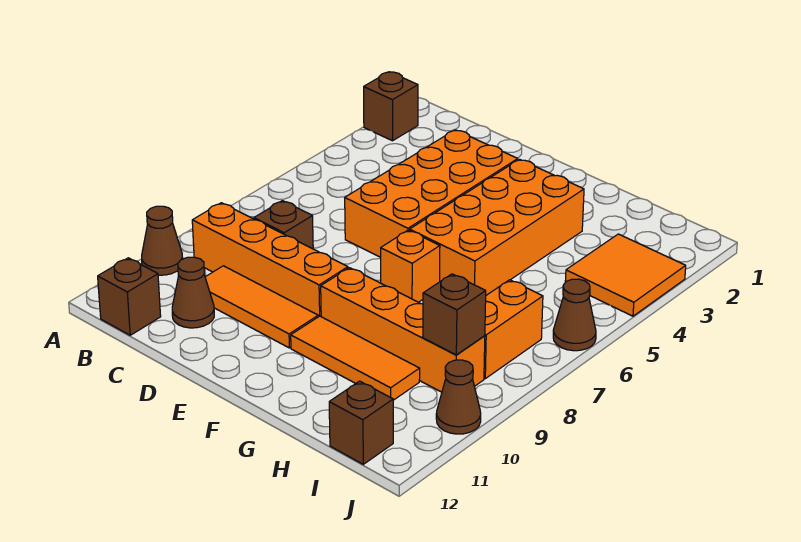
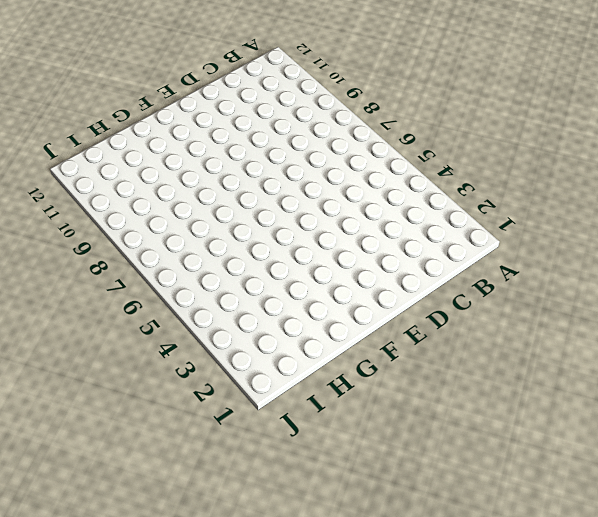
none -> brown brick A2 level 1
none -> brown cone A10 level 1
none -> orange brick B9:E9 level 1

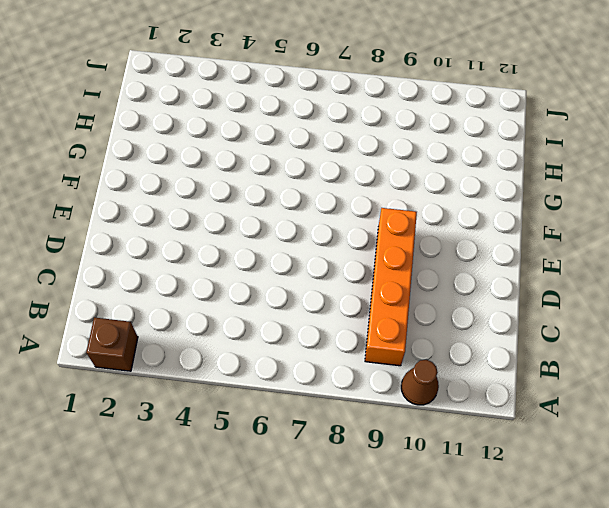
none -> brown brick B12 level 1
none -> brown brick C8 level 1
none -> orange tile C10:E10 level 1

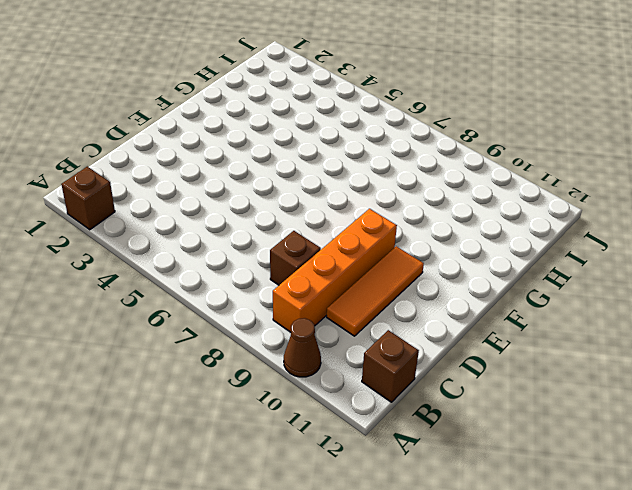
none -> brown cone C11 level 1
none -> orange brick D3:E6 level 1
none -> orange brick F3:G6 level 1

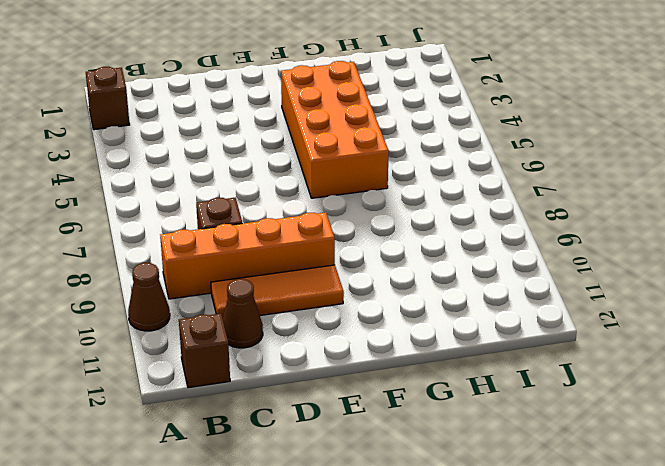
none -> orange brick D3:E6 level 1
none -> orange brick F7 level 1
none -> orange brick F9:I9 level 1

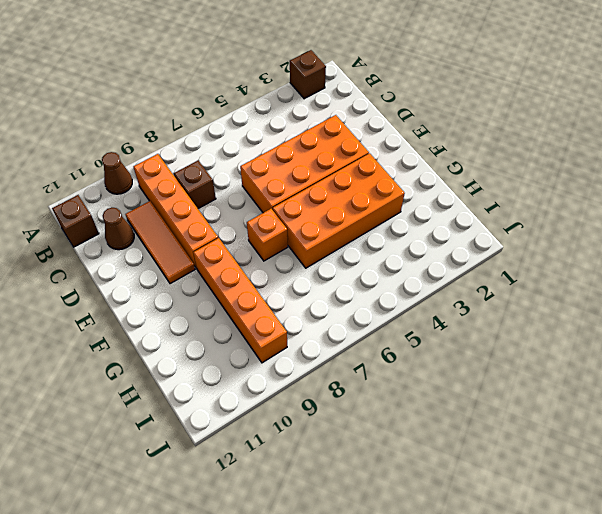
none -> orange tile F10:H10 level 1
none -> orange tile I3:J4 level 1
none -> orange brick I7:I8 level 1

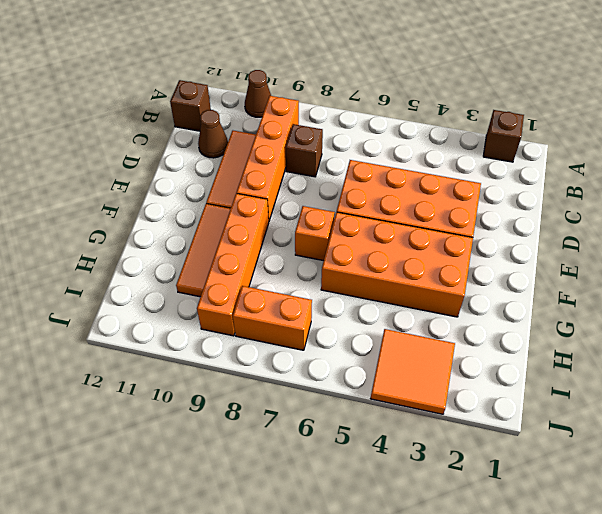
none -> brown brick I12 level 1
none -> brown cone J6 level 1
none -> brown cone J10 level 1

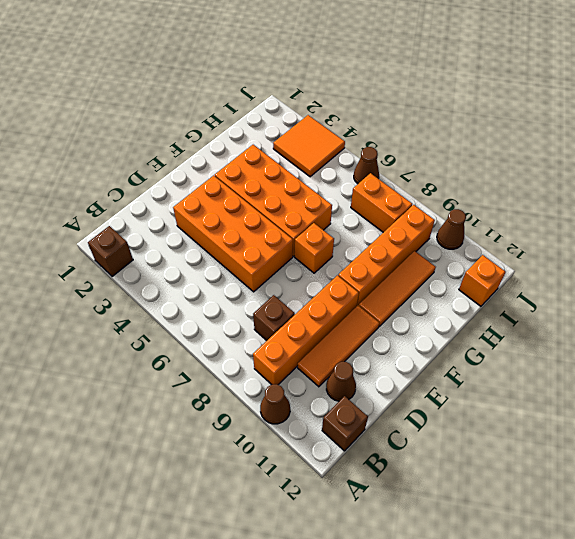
orange brick I12 level 1 -> brown brick I12 level 1
none -> brown brick I9 level 2

